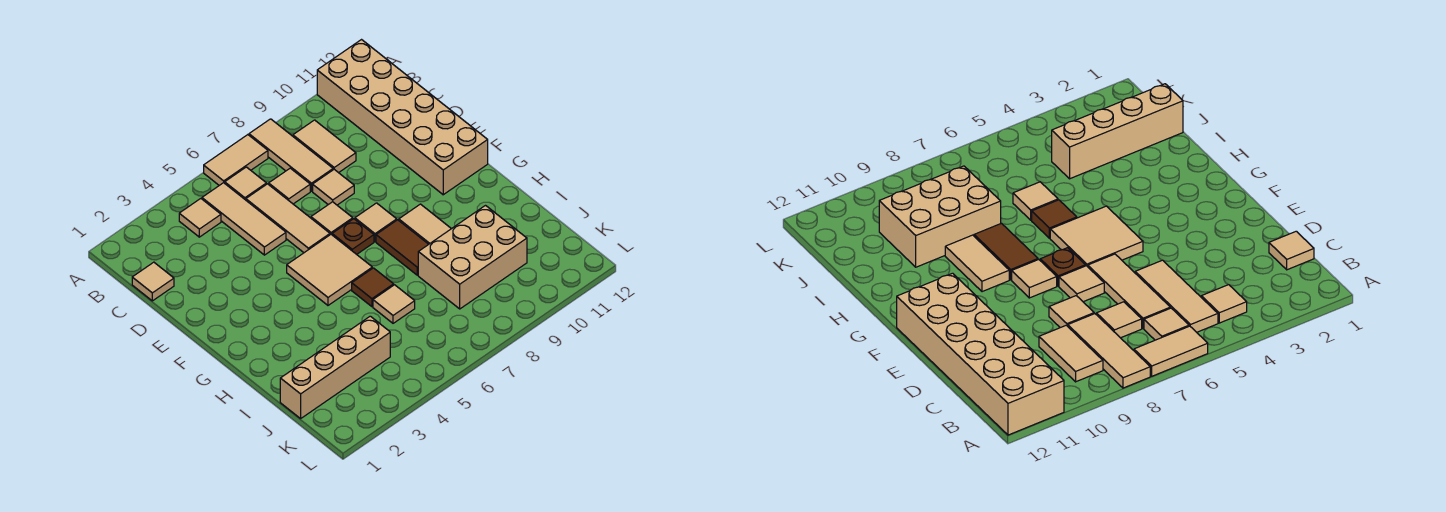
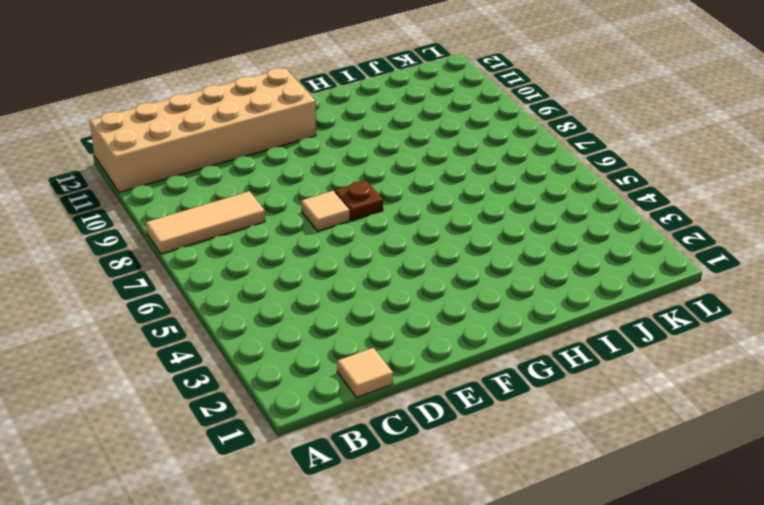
none -> tan tile A6:A7 level 1
none -> tan tile B4 level 1
none -> tan tile B5:D5 level 1

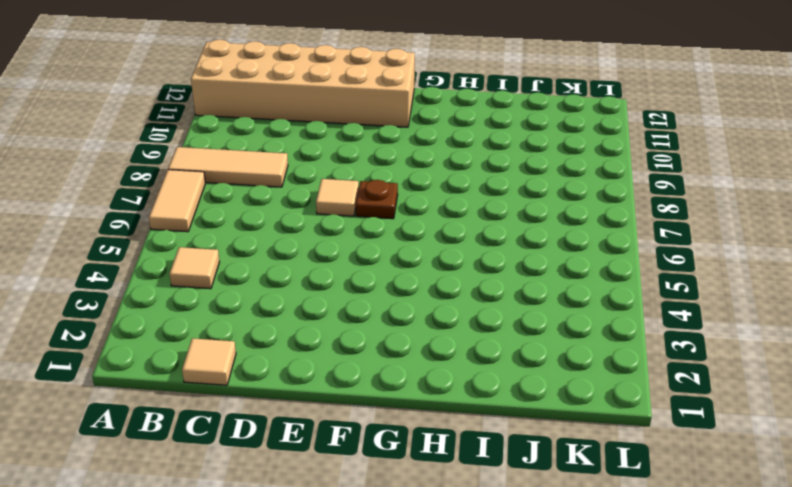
none -> tan tile B5:D5 level 1
none -> tan tile B6 level 1
none -> tan tile B9:C9 level 1

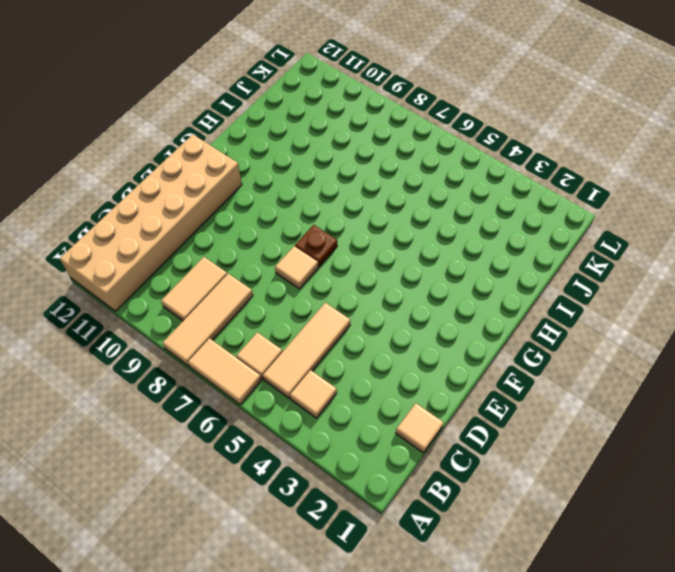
none -> tan tile C6:E6 level 1
none -> tan tile C7 level 1
none -> tan tile D8 level 1

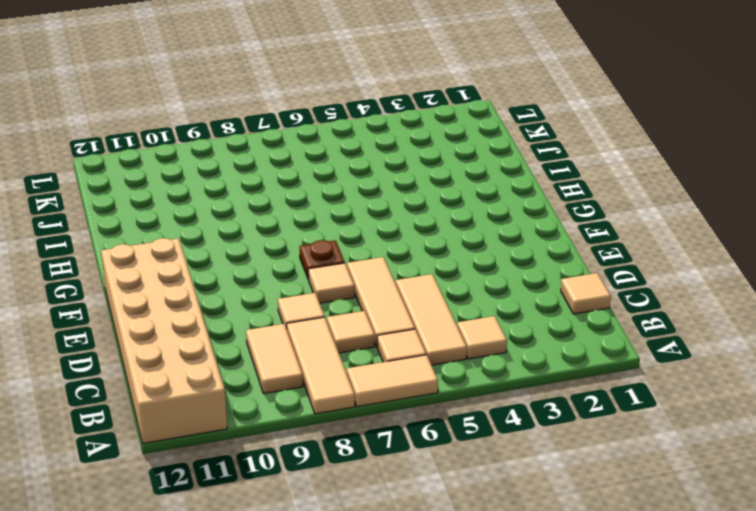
none -> tan tile F5:G6 level 1
none -> tan tile F8 level 1
none -> brown tile G8:H8 level 1

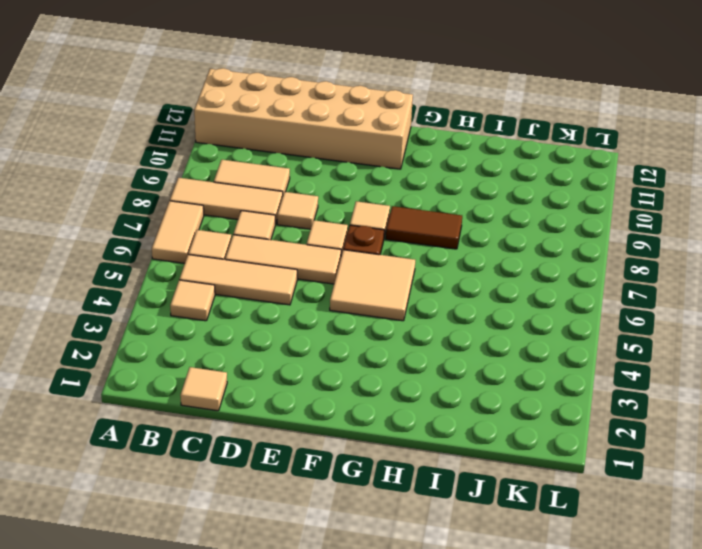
none -> tan tile G9:H9 level 1
none -> brown tile H6 level 1
none -> tan tile I6 level 1

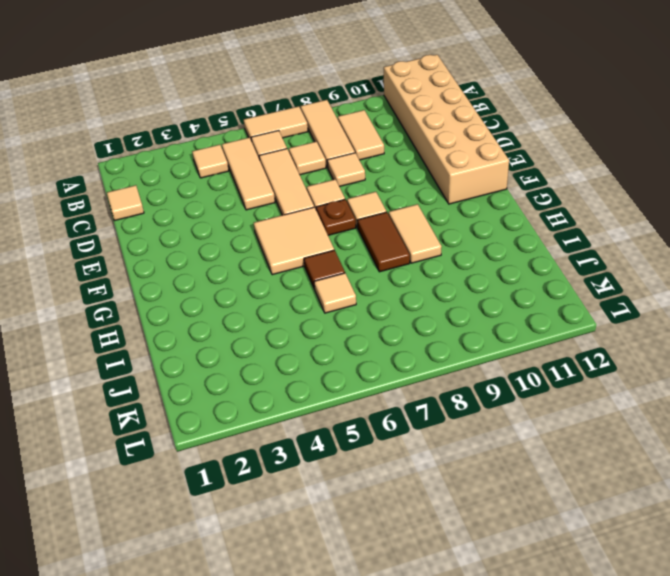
none -> tan brick I8:J10 level 1
none -> tan brick J1:J4 level 1

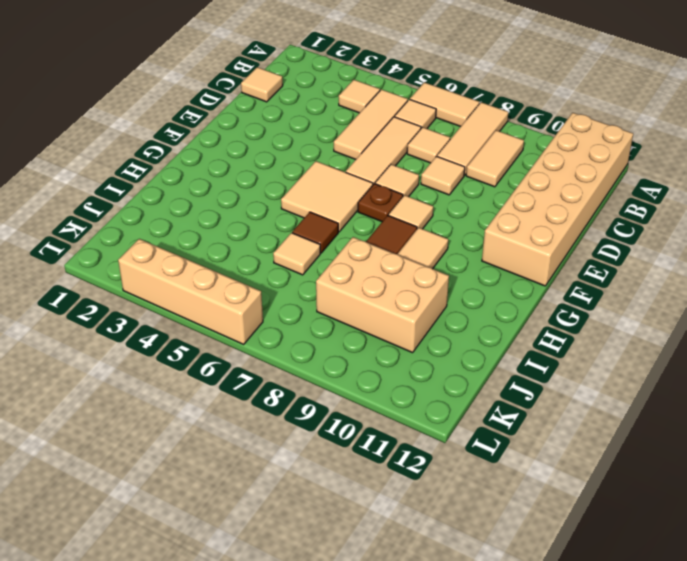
tan brick L3:L6 level 1 -> tan brick J1:J4 level 1

